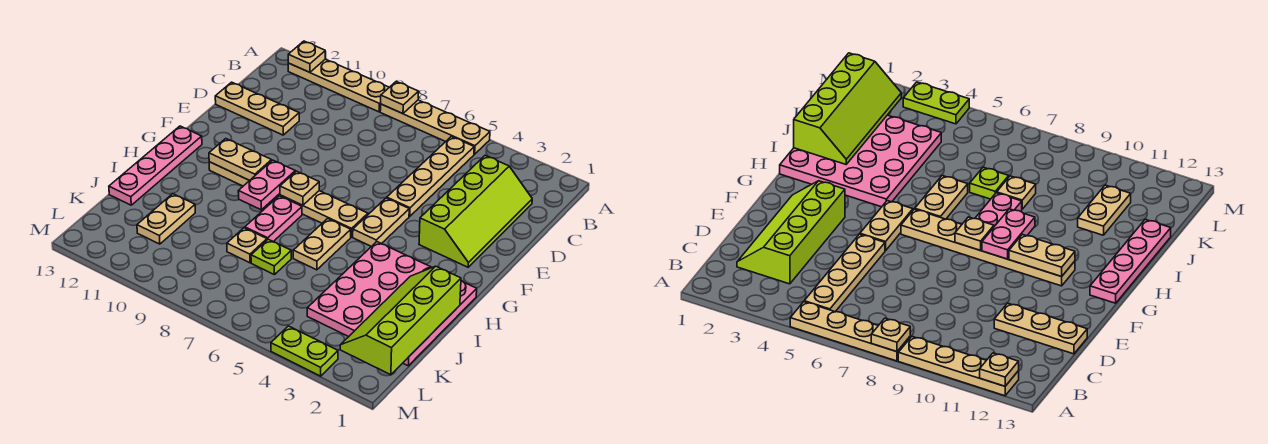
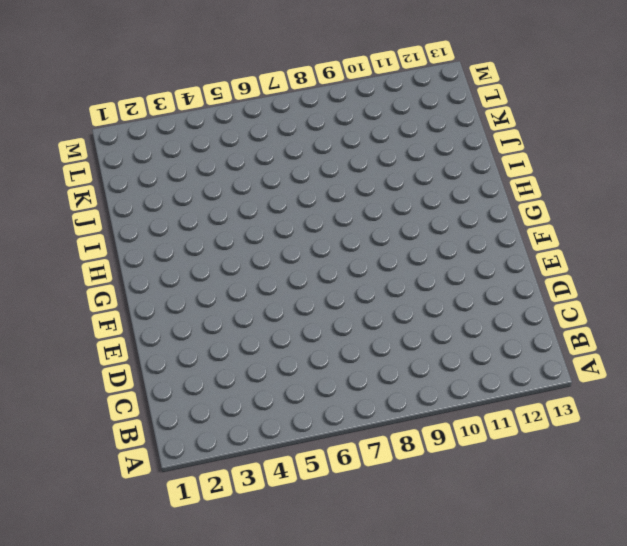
none -> tan plate A5:A8 level 1
none -> tan plate A9:A12 level 1
none -> tan plate B5:E5 level 1

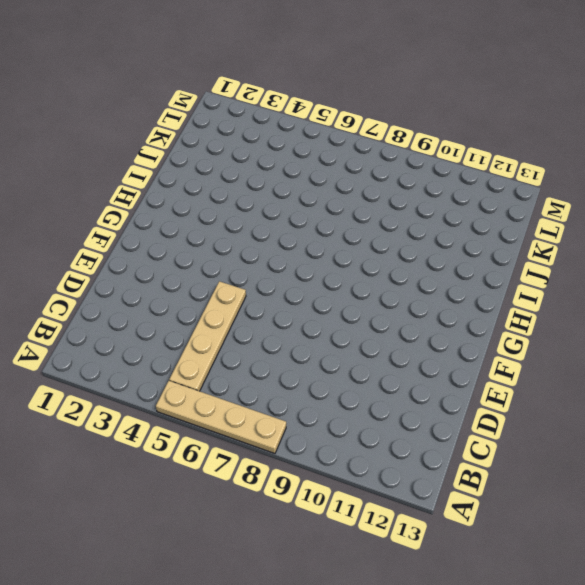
none -> tan plate A9:A12 level 1
none -> lime slope C2:F3 level 1 top 3
none -> tan plate D11:D13 level 1

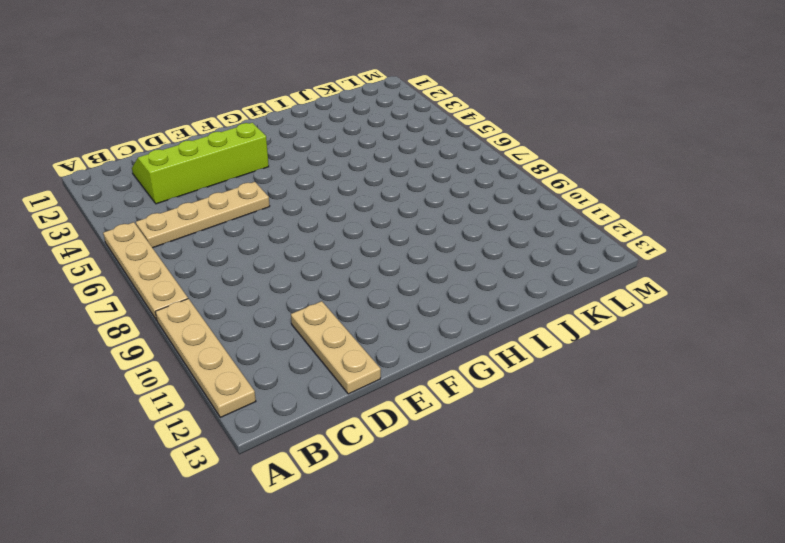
none -> tan plate F5:G5 level 1
none -> tan plate G6:G11 level 1
none -> pink plate G13:J13 level 1

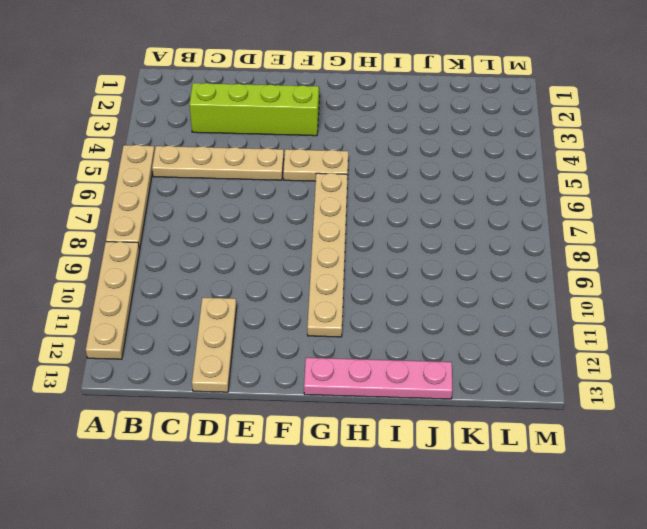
none -> pink plate H1:K4 level 1
none -> tan plate H6:I6 level 1
none -> pink plate H8:I8 level 1

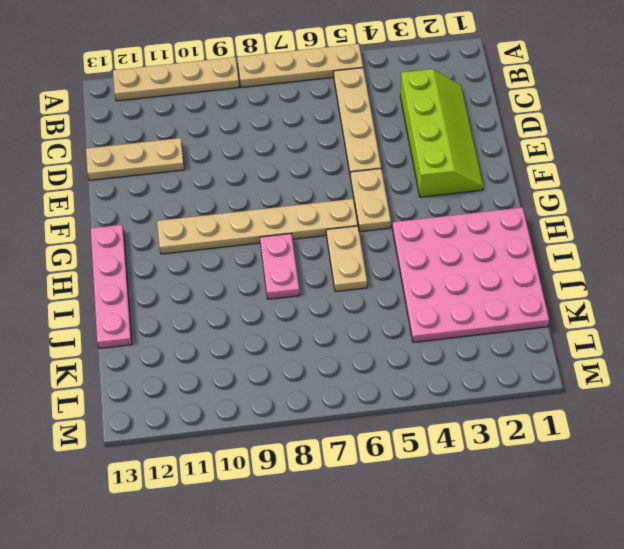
none -> lime plate J7 level 1
none -> tan plate J8 level 1
none -> tan plate J11:K11 level 1

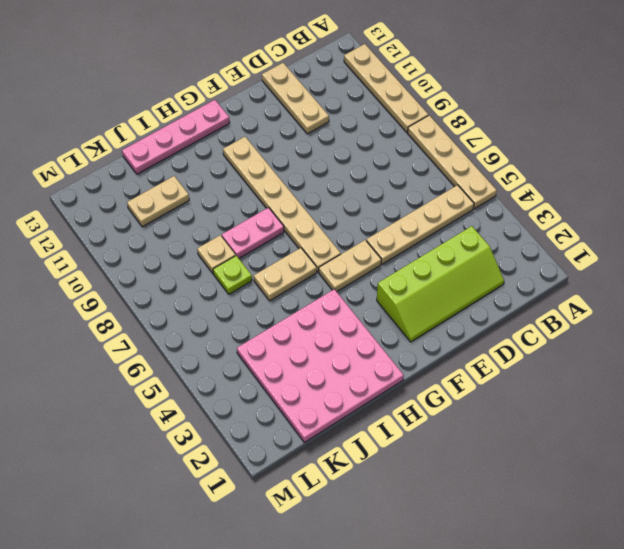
none -> lime plate M3:M4 level 1
none -> tan plate A8 level 2
none -> tan plate A12 level 2

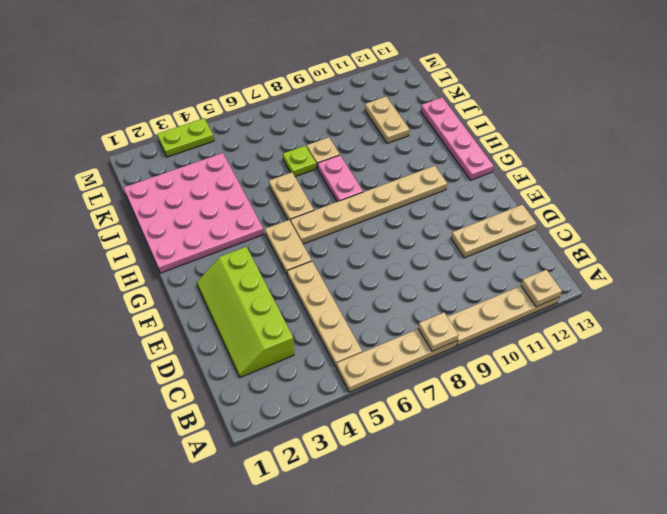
none -> tan plate G8 level 2
none -> pink plate G9:H9 level 2
none -> tan plate G10:G11 level 2

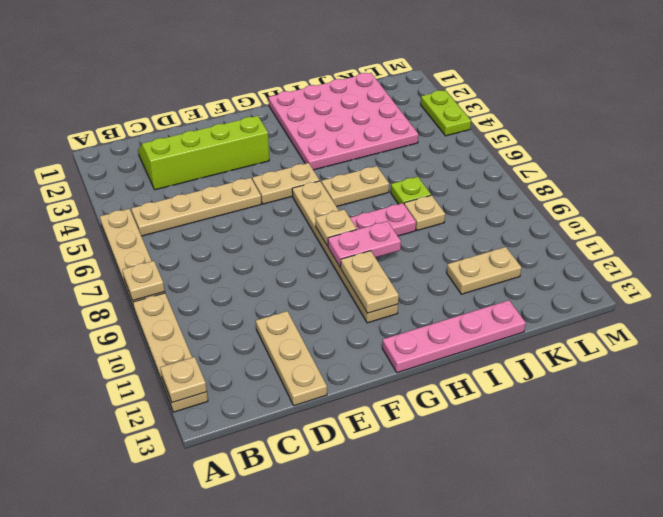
none -> lime slope I1:L2 level 2 top 1

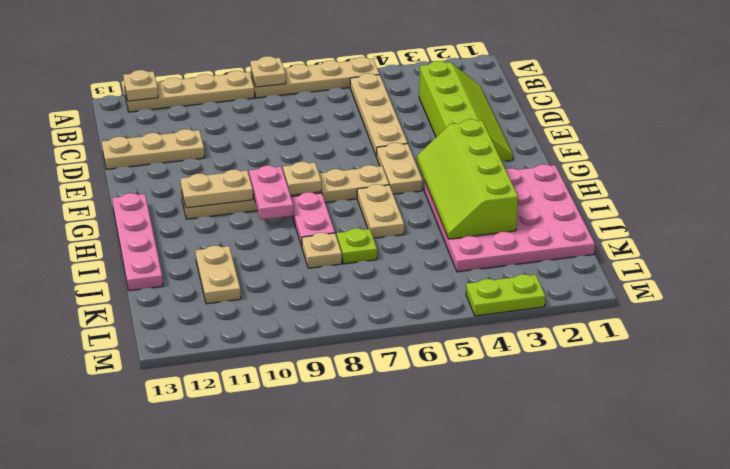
lime slope G3:J4 level 2 top 3 -> lime slope I1:L2 level 2 top 1

